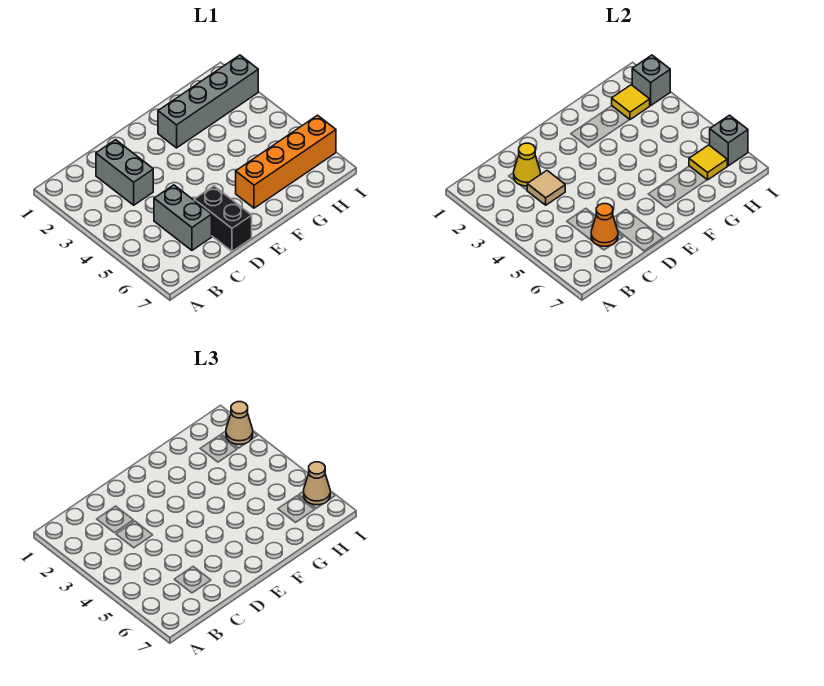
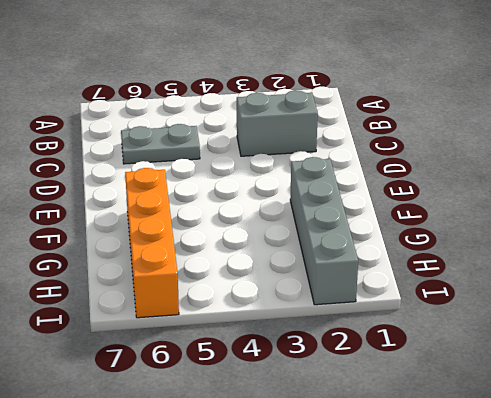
grey plate C5:C6 level 1 -> grey brick C5:C6 level 1
none -> black brick D6:D7 level 1
none -> yellow cone C2 level 2
none -> tan tile C3 level 2

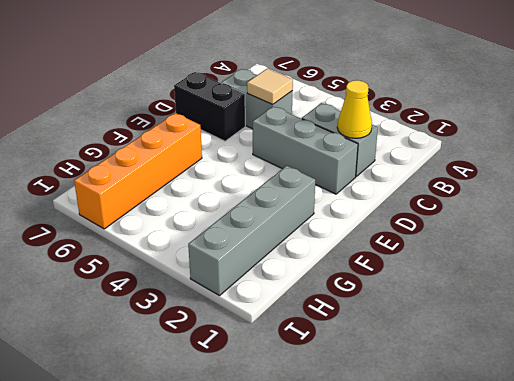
tan tile C5 level 2 -> tan tile C3 level 2
grey brick D2:D4 level 1 -> none
none -> orange cone C6 level 2
none -> yellow tile H2 level 2
none -> yellow tile H6 level 2

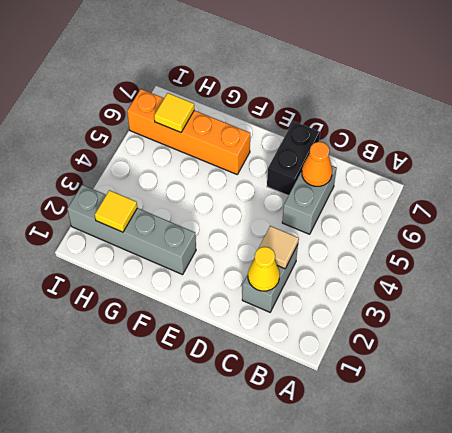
none -> grey brick I2 level 2
none -> grey brick I6 level 2
none -> tan cone I2 level 3

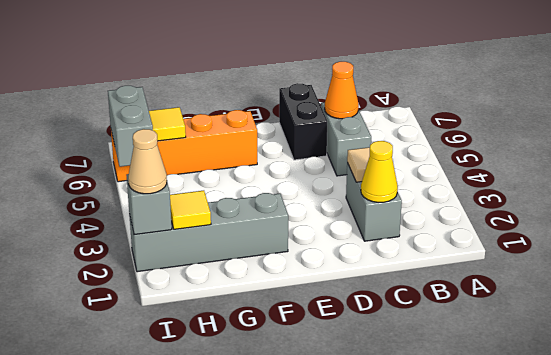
grey brick I5:I6 level 2 -> grey brick I6 level 2
none -> tan cone I6 level 3

